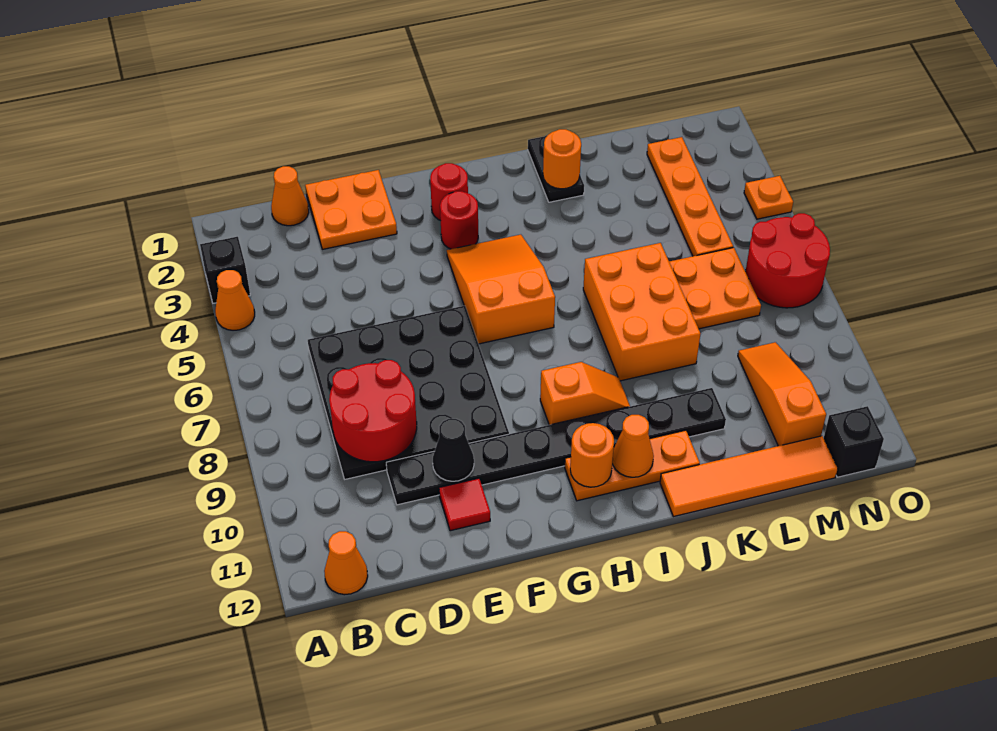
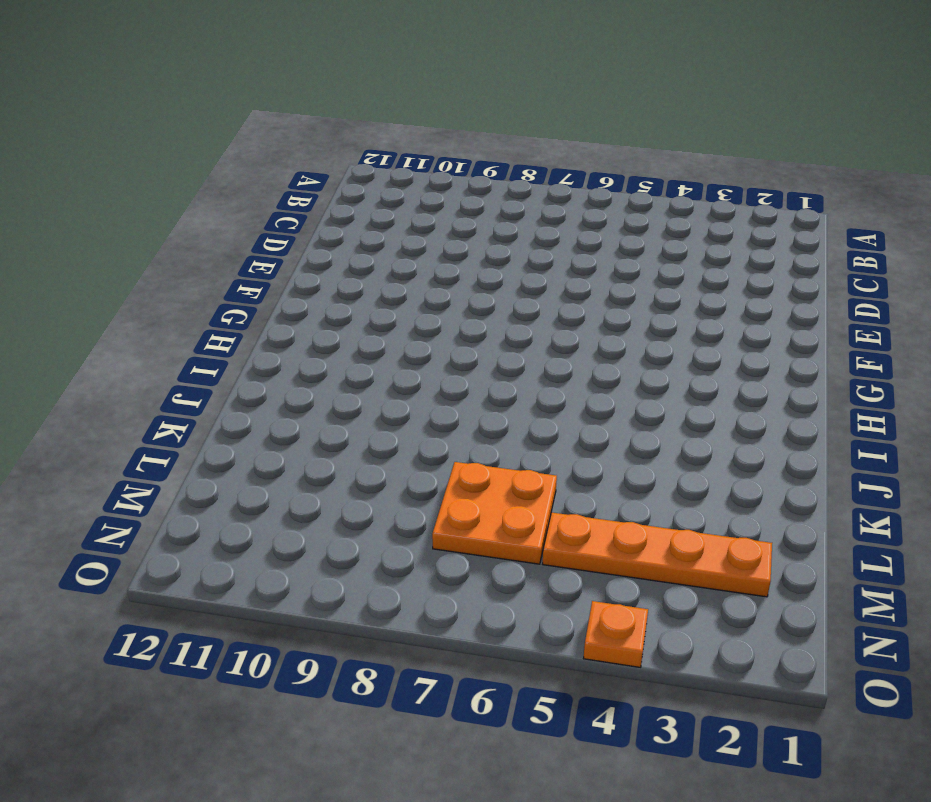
none -> black brick A3 level 1
none -> orange cone A4 level 1
none -> orange cone B12 level 1

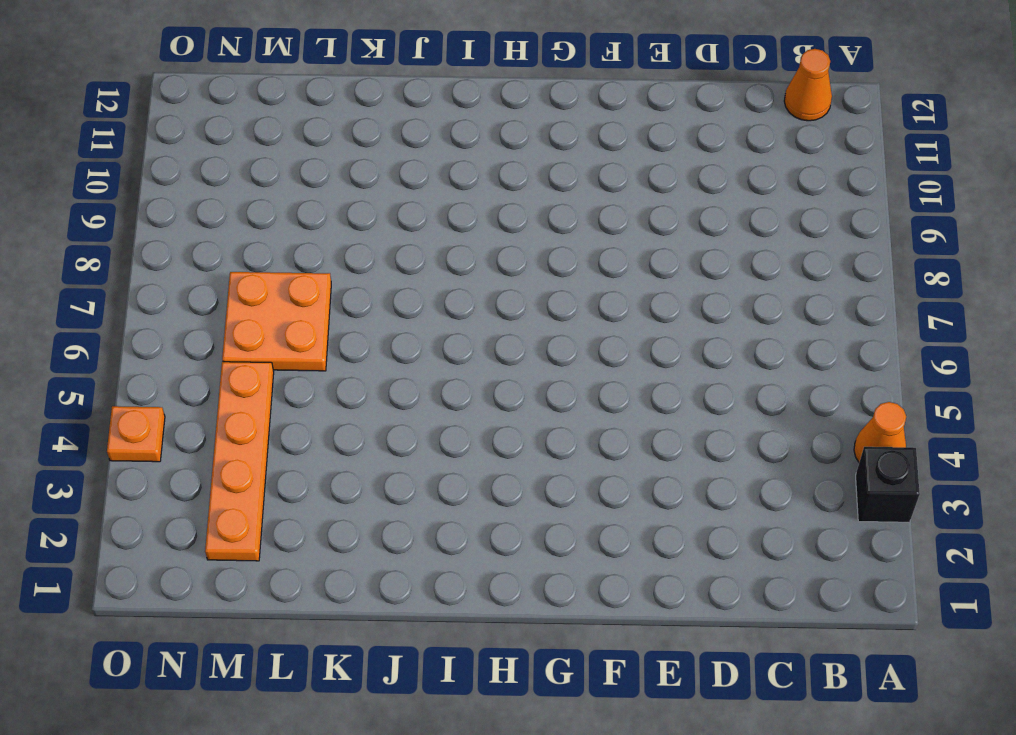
none -> orange cone C1 level 1
none -> black plate C6:F9 level 1
none -> orange plate D1:E2 level 1

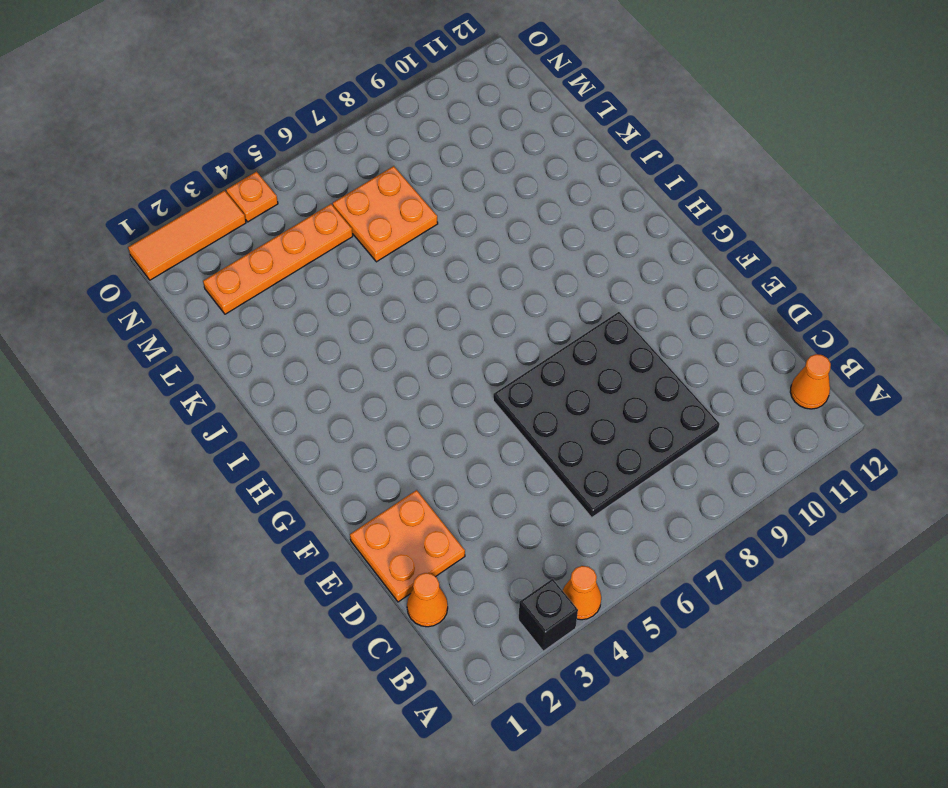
orange tile O1:O3 level 1 -> none
none -> black plate D10:K10 level 1
none -> red tile E11 level 1
none -> red round brick G2 level 1

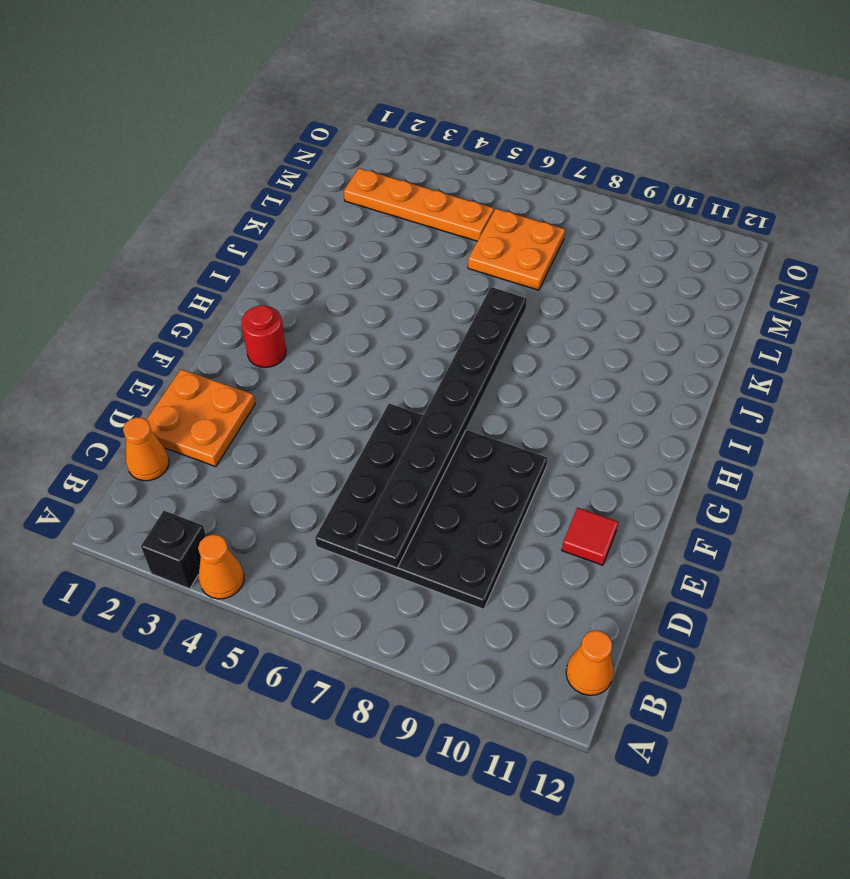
black plate C7:J7 level 2 -> black plate D10:K10 level 1
none -> red round brick G3 level 1
none -> orange slope G4:H6 level 1 top 6
none -> orange slope H9:I9 level 1 top H

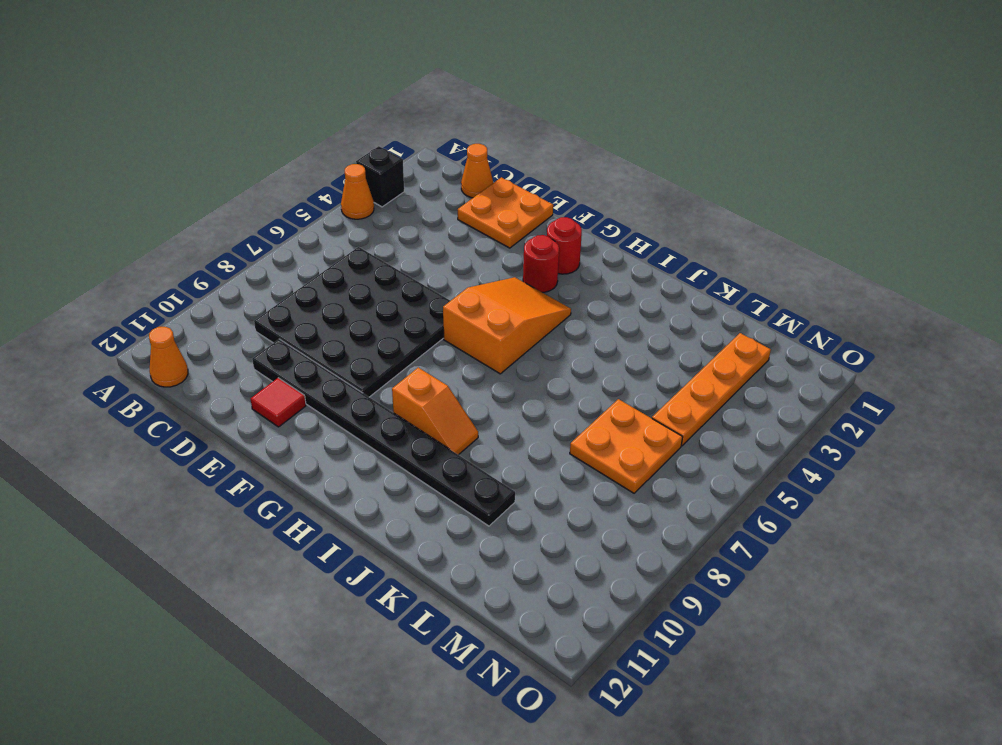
none -> orange plate H11:J11 level 1
none -> black plate J1:J2 level 1
none -> orange brick J6:K8 level 1

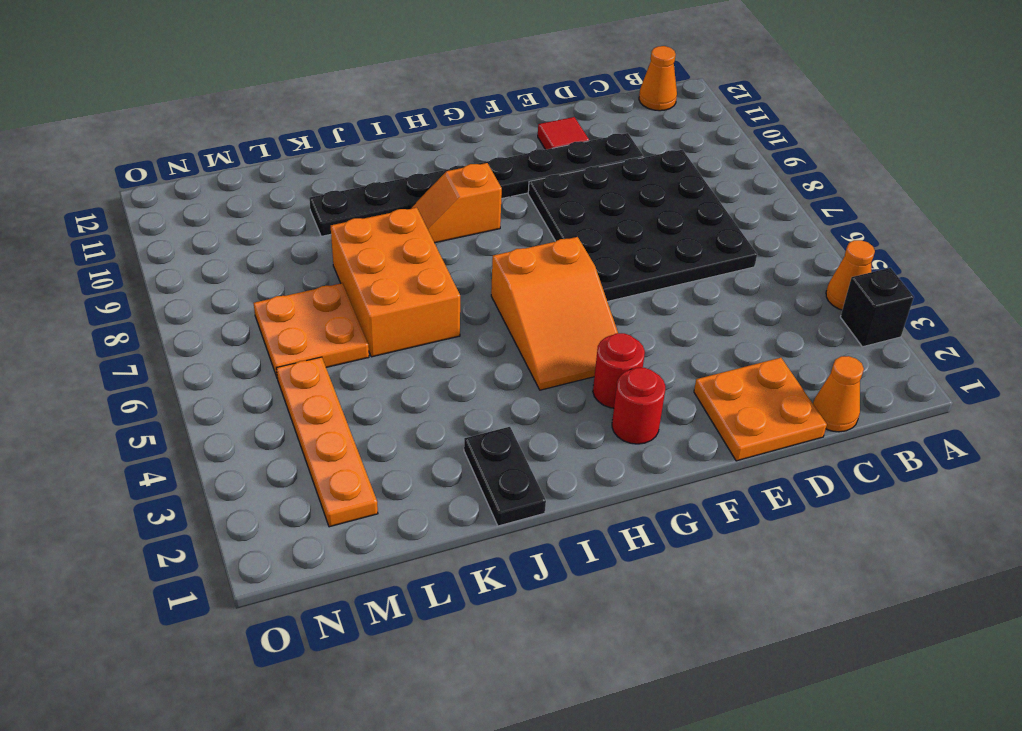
none -> orange plate H11:J11 level 1
none -> orange tile J12:M12 level 1
none -> orange slope M9:M11 level 1 top 11

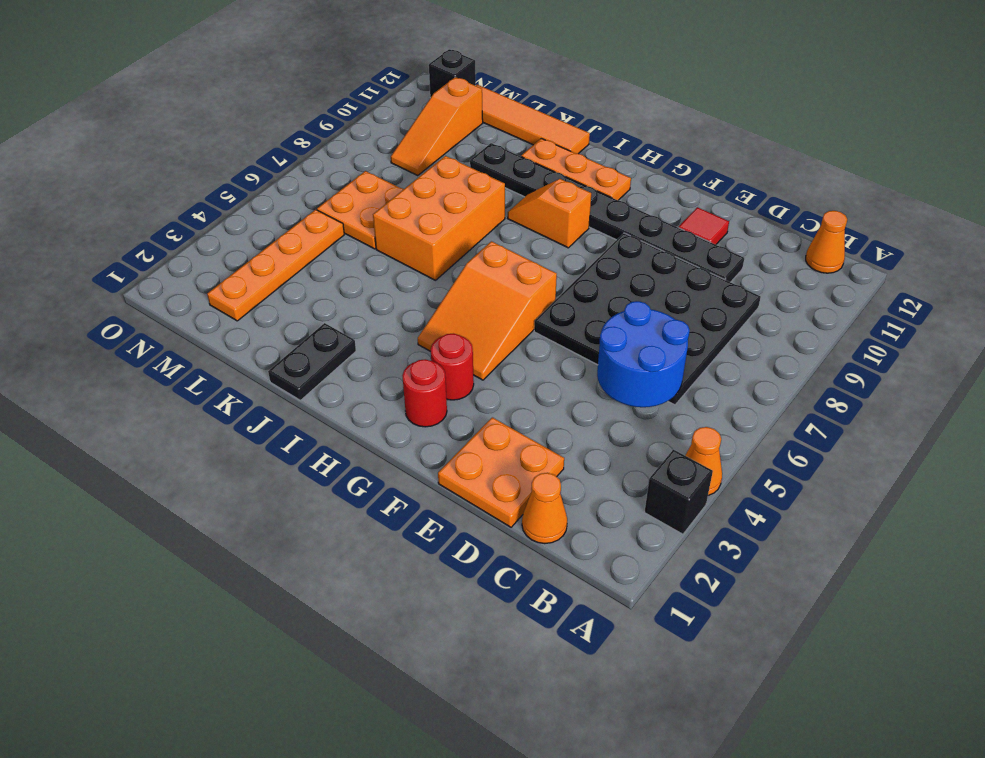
blue round brick C5:D6 level 2 -> none
none -> red round brick N6:O7 level 1
none -> orange plate O4 level 1
none -> red round brick C8:D9 level 2

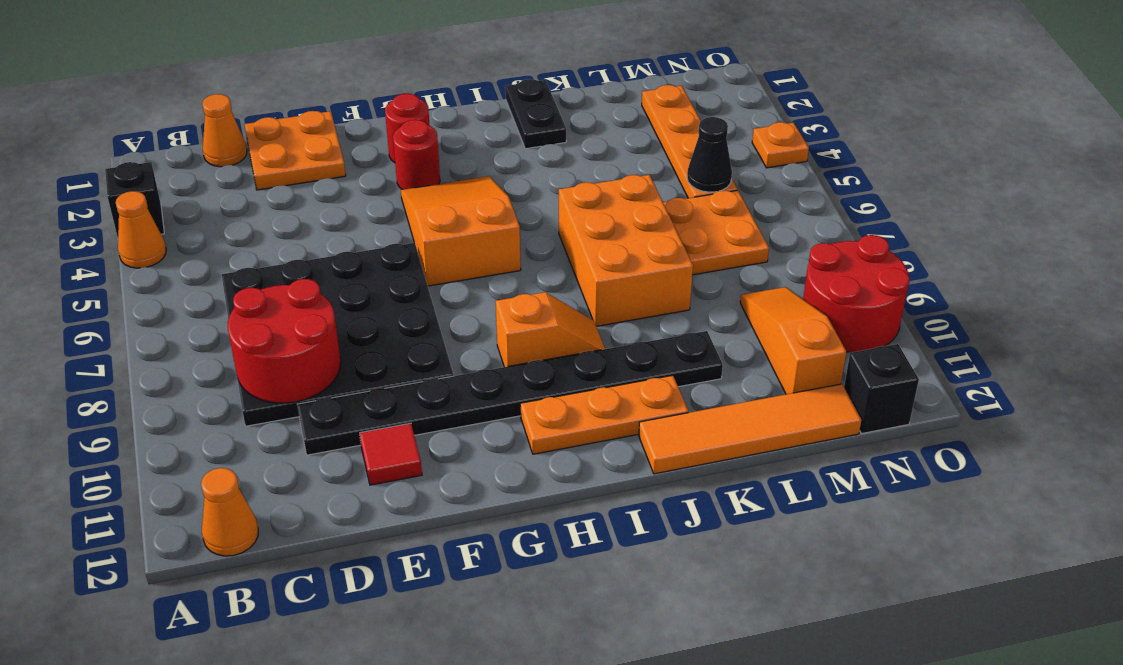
black cone M5 level 2 -> black cone E10 level 2
red round brick N9:O10 level 1 -> red round brick N6:O7 level 1
none -> orange round brick H11 level 2
none -> orange cone I11 level 2
none -> orange round brick J2 level 2

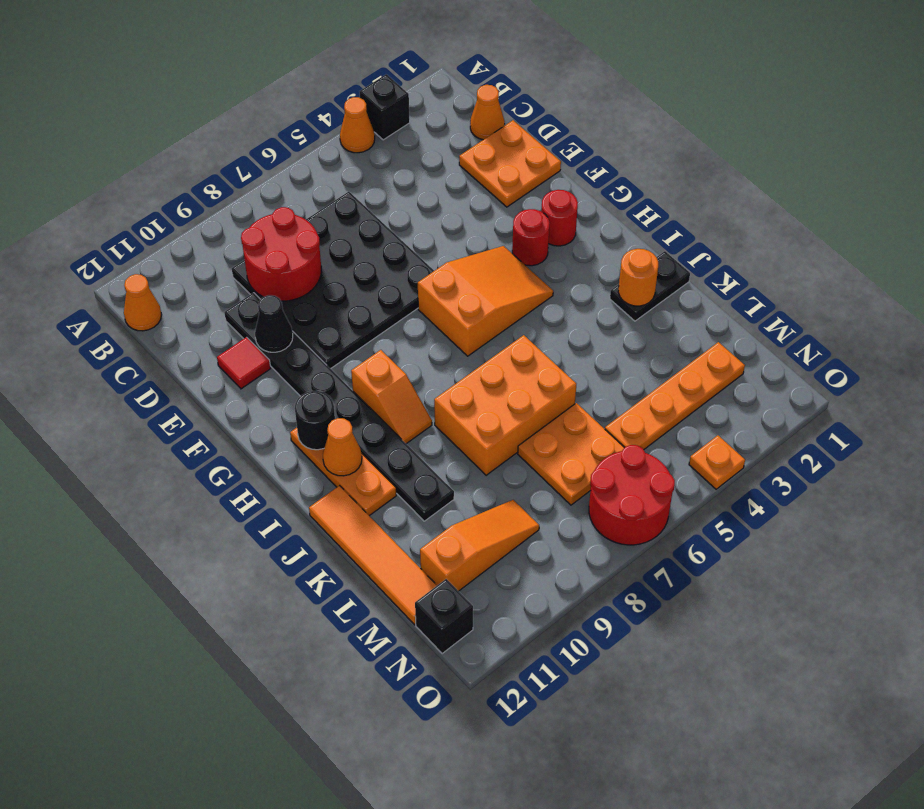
black round brick H11 level 2 -> orange round brick H11 level 2

